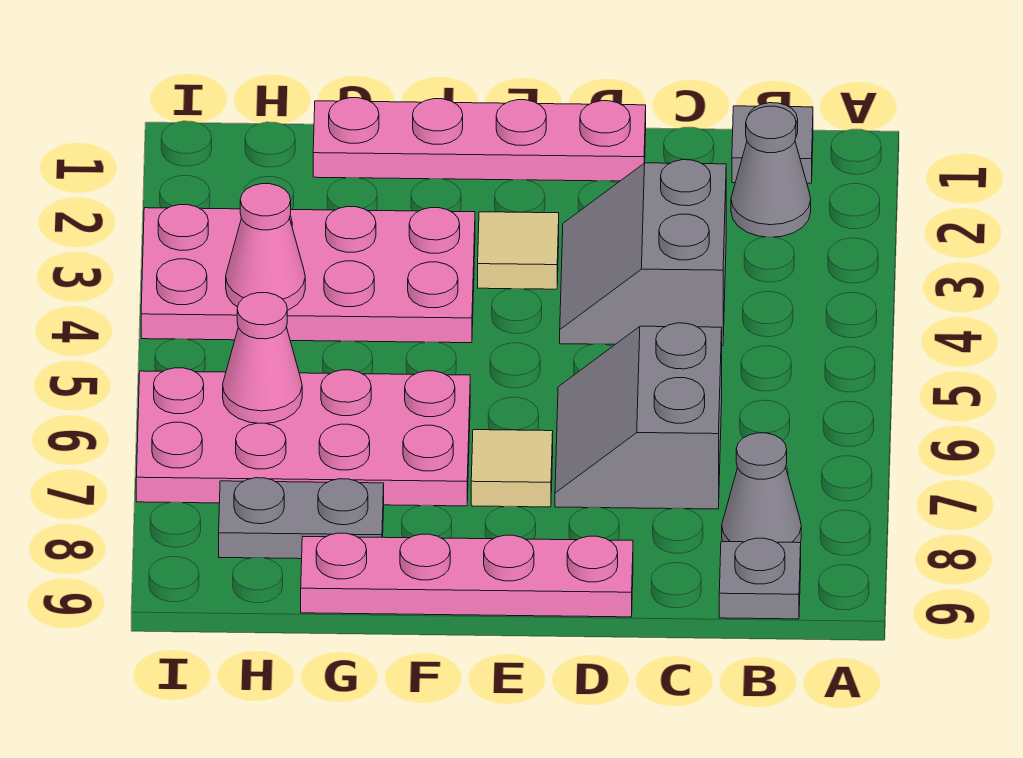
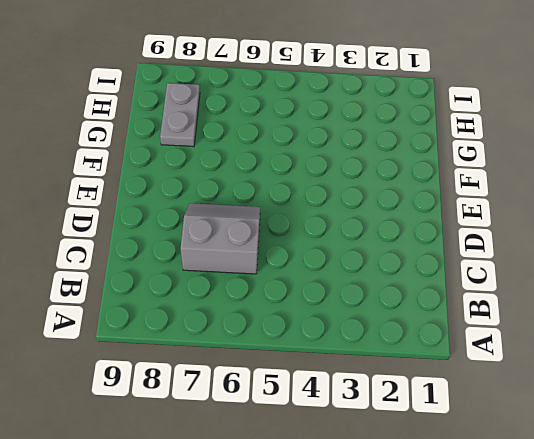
none -> grey plate B1 level 1
none -> grey cone B2 level 1
none -> grey cone B8 level 1

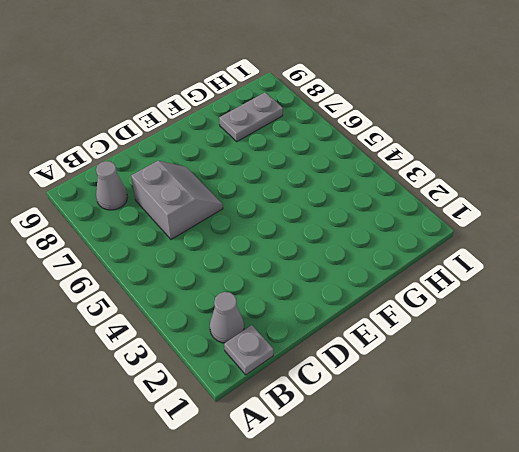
none -> grey plate B9 level 1
none -> grey slope C3:D4 level 1 top C
none -> pink plate D1:G1 level 1

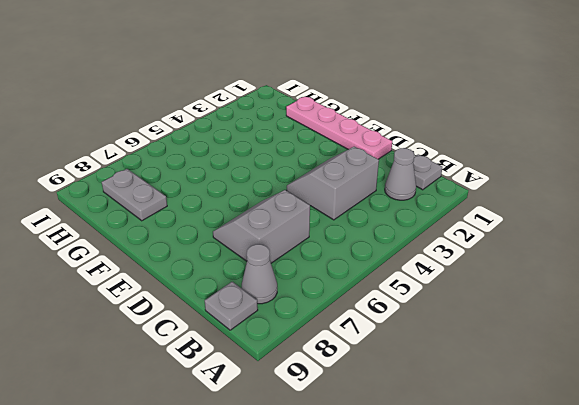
none -> pink plate D9:G9 level 1
none -> tan tile E3 level 1
none -> tan tile E7 level 1

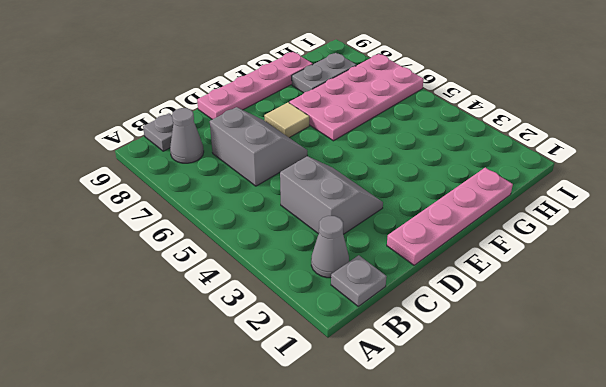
none -> tan tile E3 level 1
none -> pink plate F3:I4 level 1
none -> pink cone H4 level 2

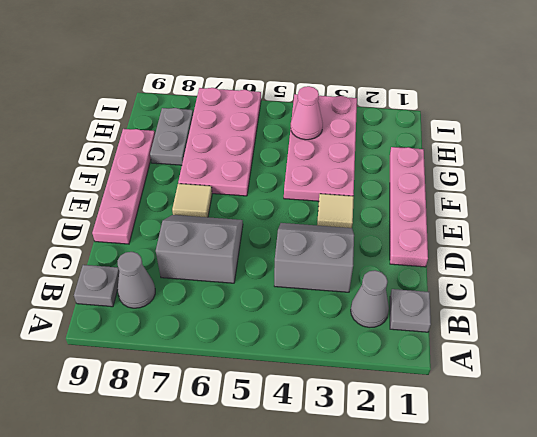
none -> pink cone H6 level 2

